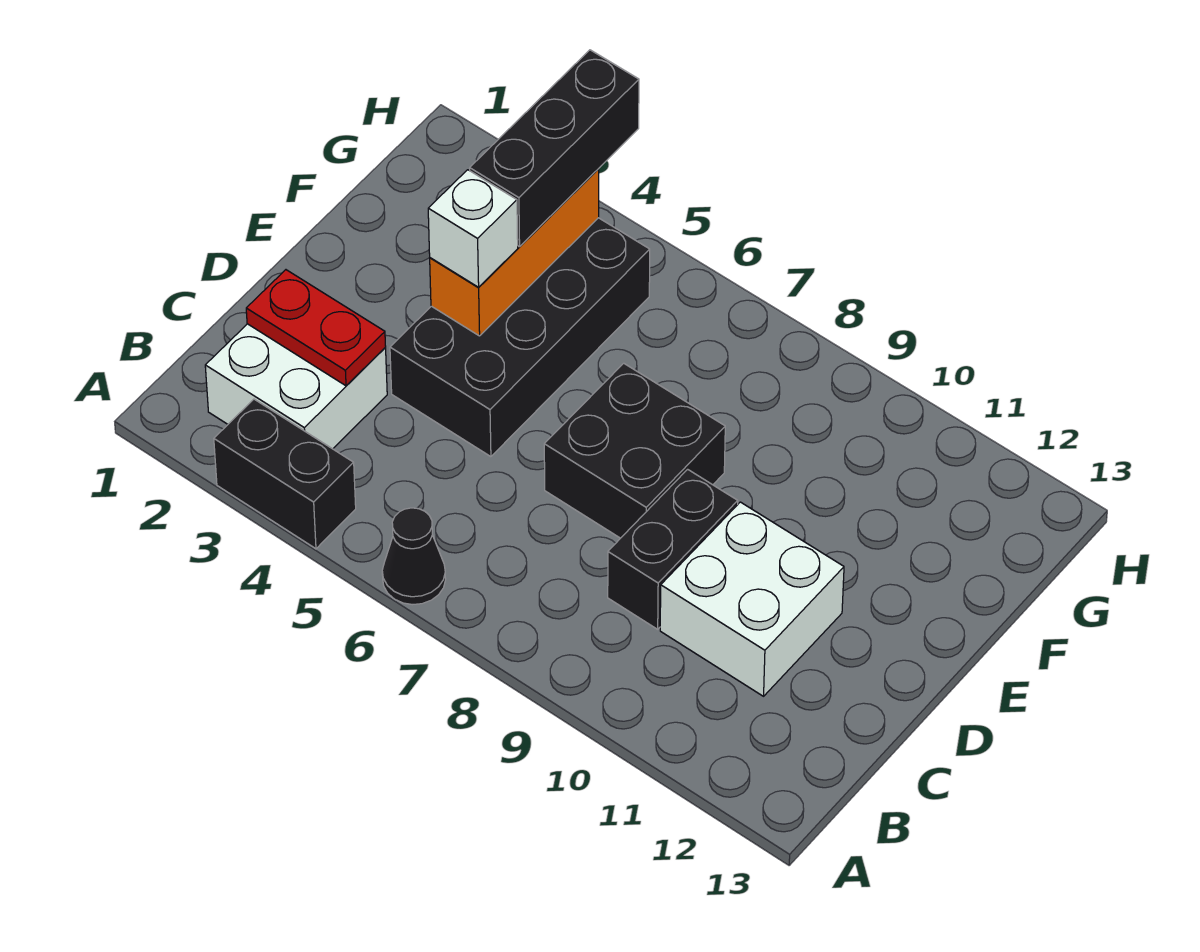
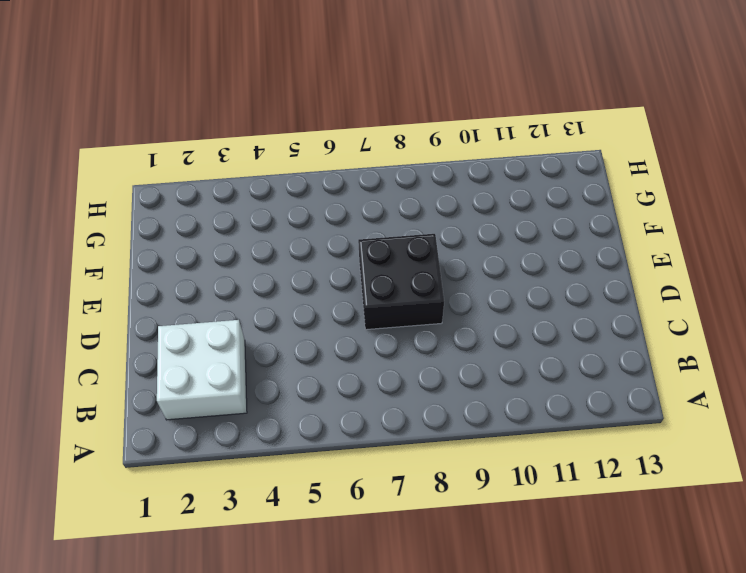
none -> black brick A3:A4 level 1
none -> black cone A6 level 1

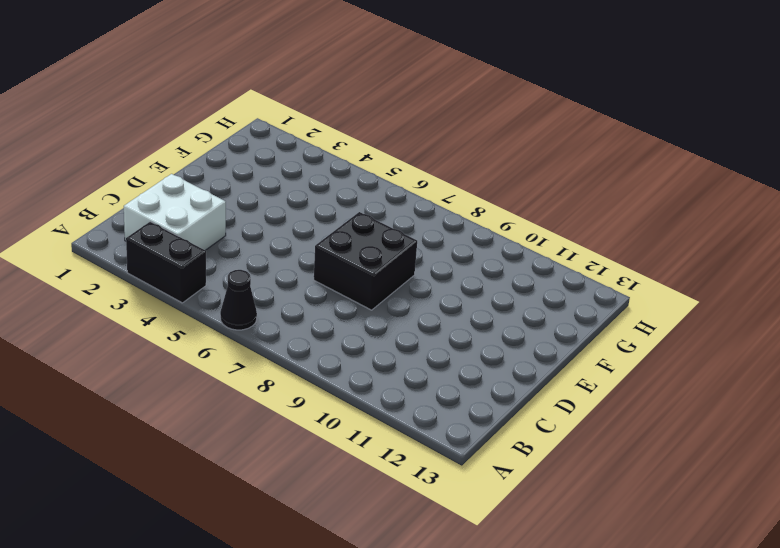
none -> black brick C9:D9 level 1
none -> white brick C10:D11 level 1

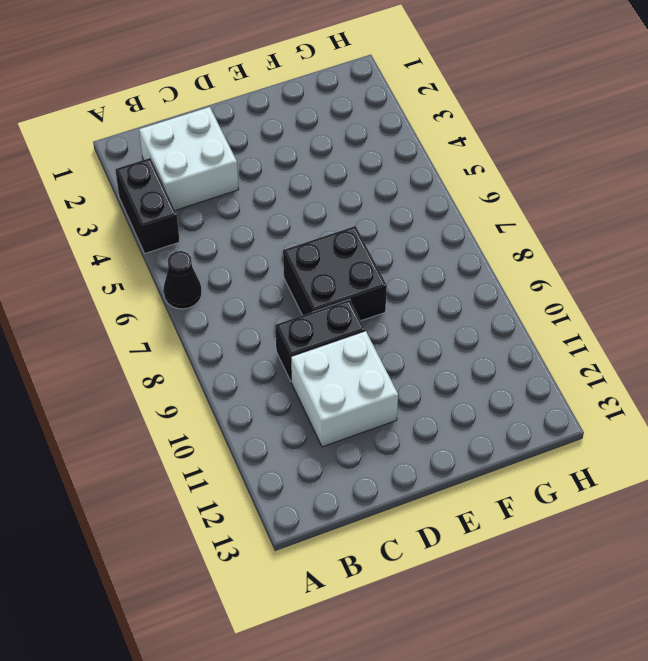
none -> black brick D4:G5 level 1
none -> red plate C2:C3 level 2

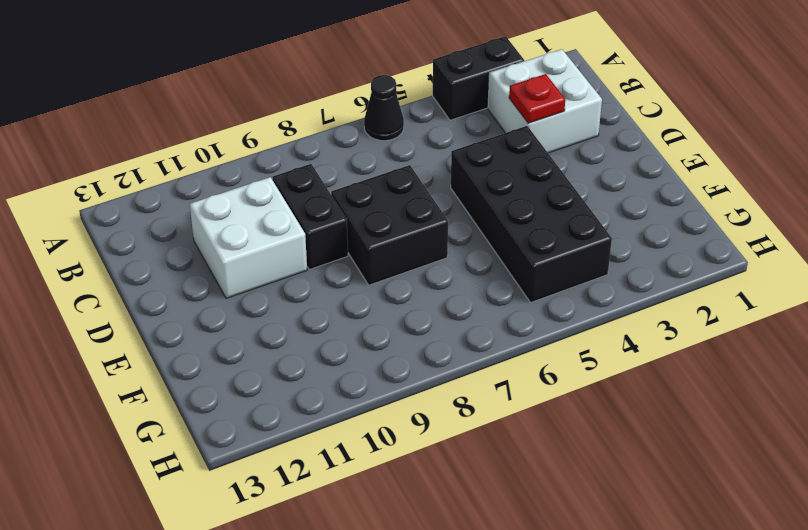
red plate C3 level 2 -> red plate C2:C3 level 2
none -> orange brick E4:G4 level 2
none -> white brick E4 level 3

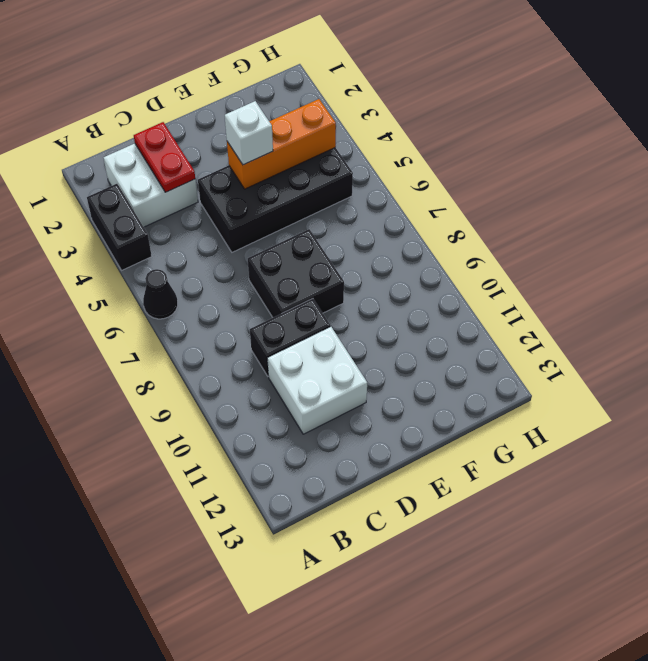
none -> black brick F4:H4 level 3

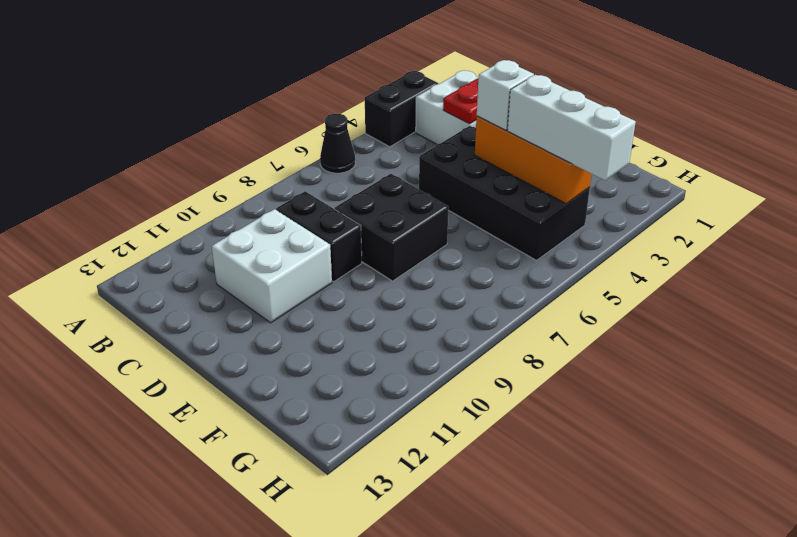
white brick F4:H4 level 3 -> black brick F4:H4 level 3

